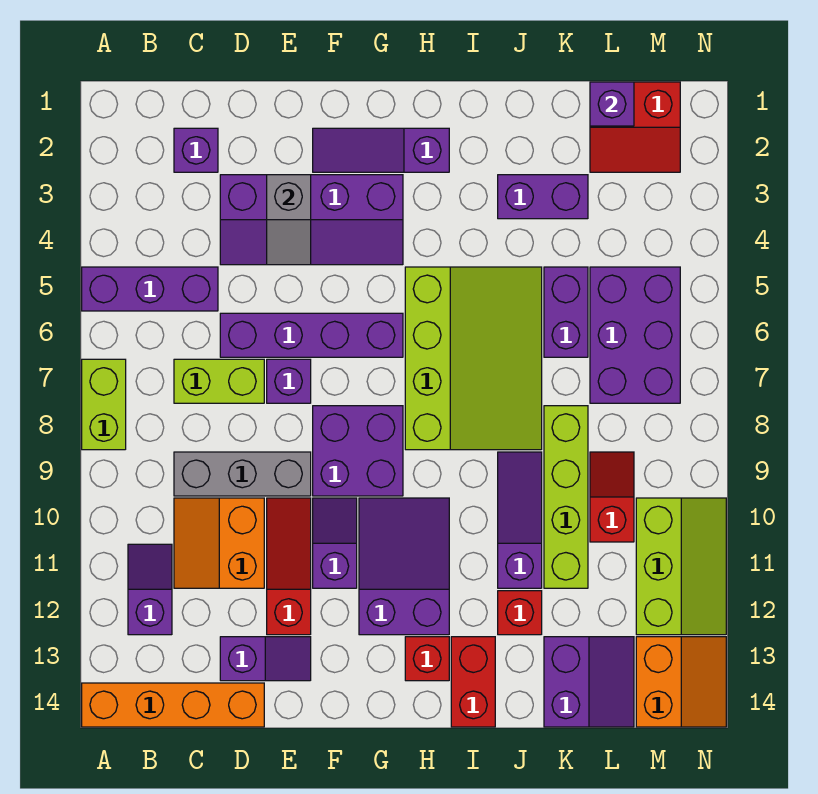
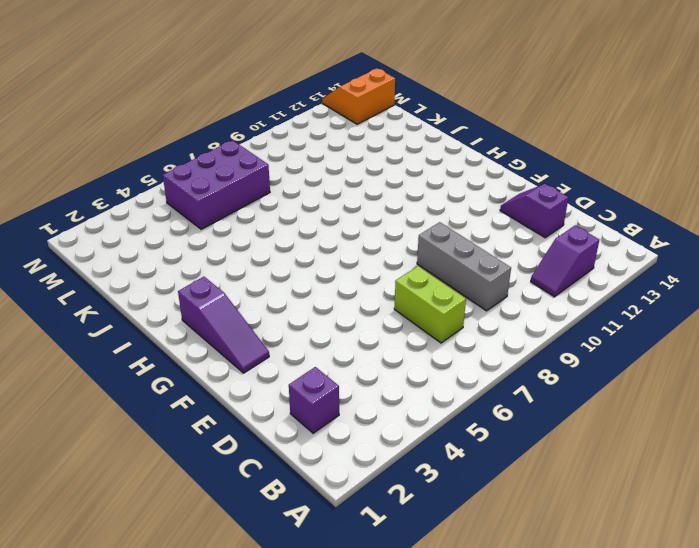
none -> purple brick A5:C5 level 1
none -> lime brick A7:A8 level 1
none -> orange brick A14:D14 level 1
none -> orange slope C10:D11 level 1 top D

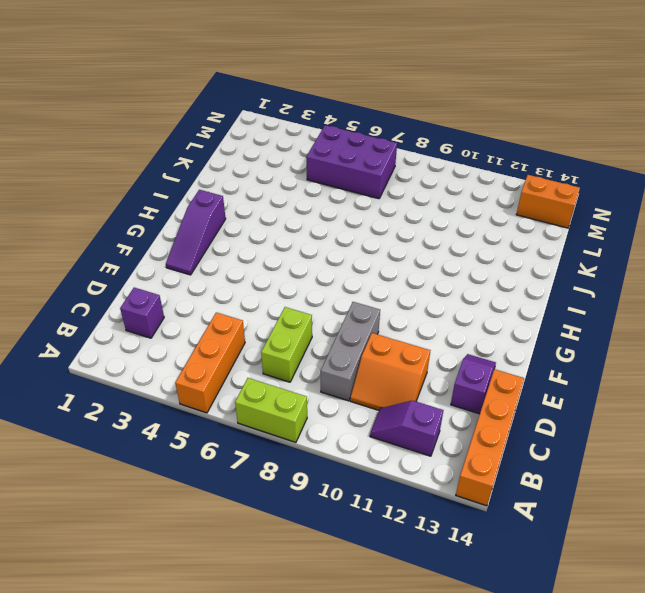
orange brick A5:C5 level 1 -> purple brick A5:C5 level 1
none -> purple slope D3:G4 level 1 top 3
none -> purple brick D6:G6 level 1
none -> purple brick E7 level 1
none -> red slope E10:E12 level 1 top 12

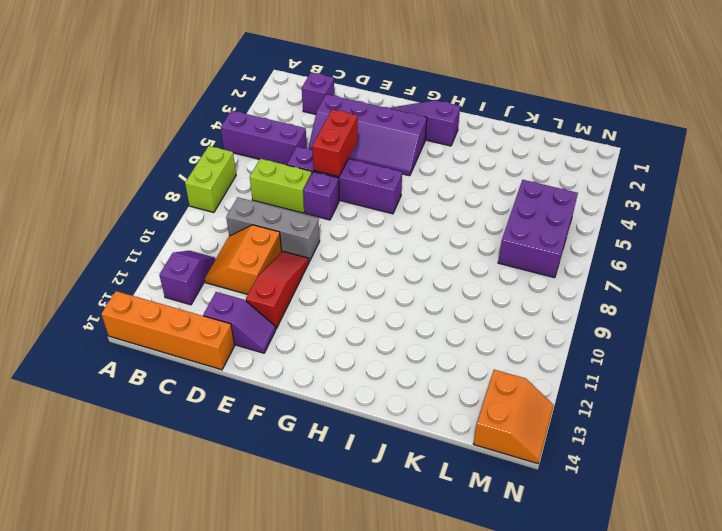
red brick E5:E6 level 2 -> red brick I13:I14 level 1
none -> purple brick F8:G9 level 1
none -> purple slope F10:F11 level 1 top 11
none -> purple slope G10:H12 level 1 top 12
none -> lime slope H5:J8 level 1 top H

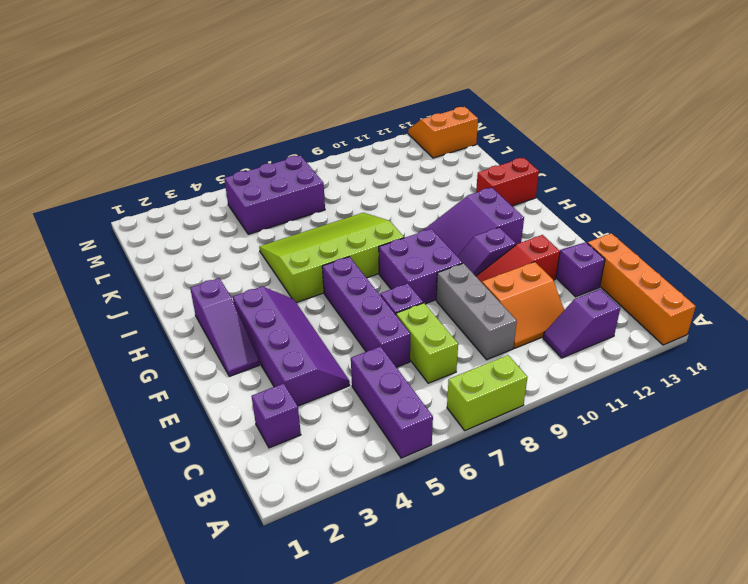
none -> red brick H13 level 1
none -> purple brick J3:K3 level 1
none -> purple slope J9:J11 level 1 top 11
none -> red brick J12 level 1

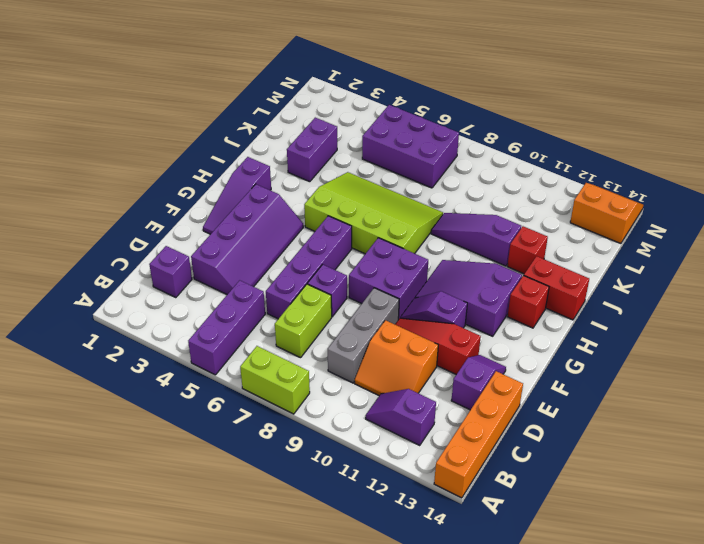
none -> purple brick K5:K6 level 1
none -> lime brick K8:K11 level 1
none -> purple slope K13:L14 level 1 top K
none -> red slope L1:M2 level 1 top 1

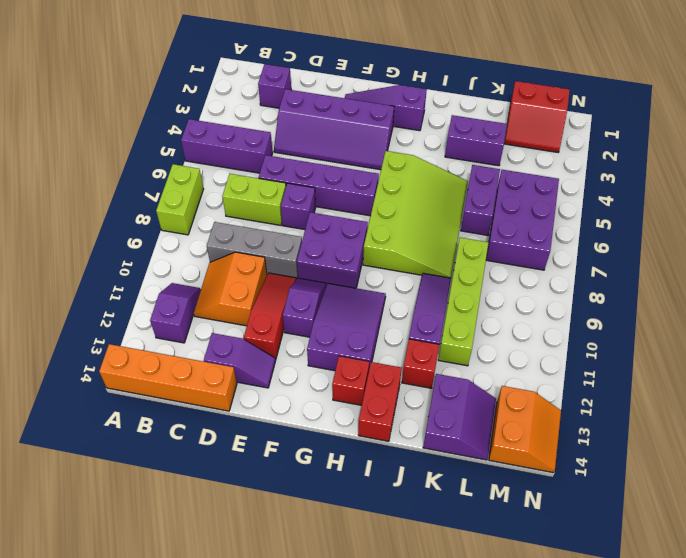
none -> red slope L9:L10 level 1 top 10
none -> lime slope M10:N12 level 1 top M
none -> grey slope E3:E4 level 2 top 3
none -> purple brick L1 level 2

